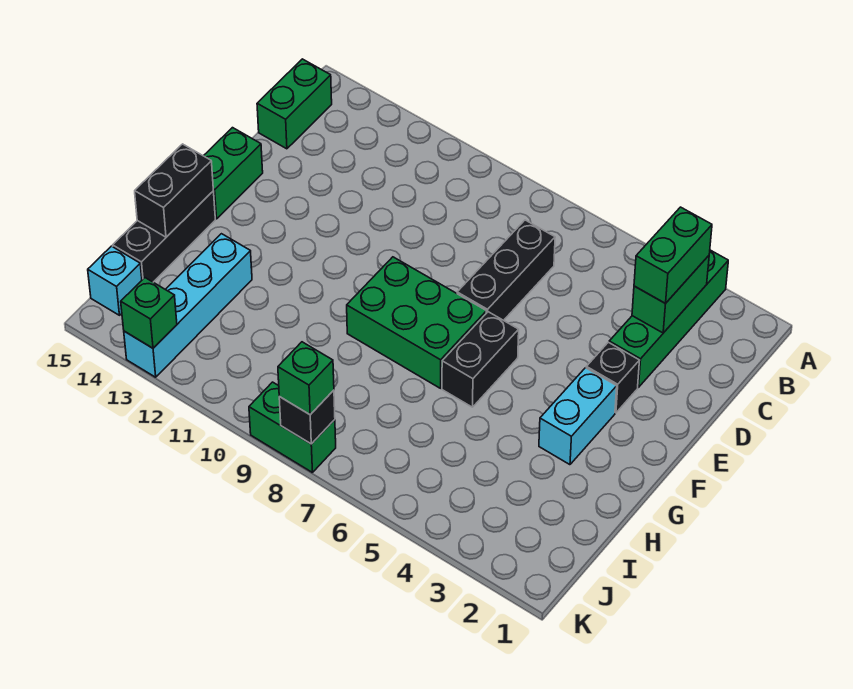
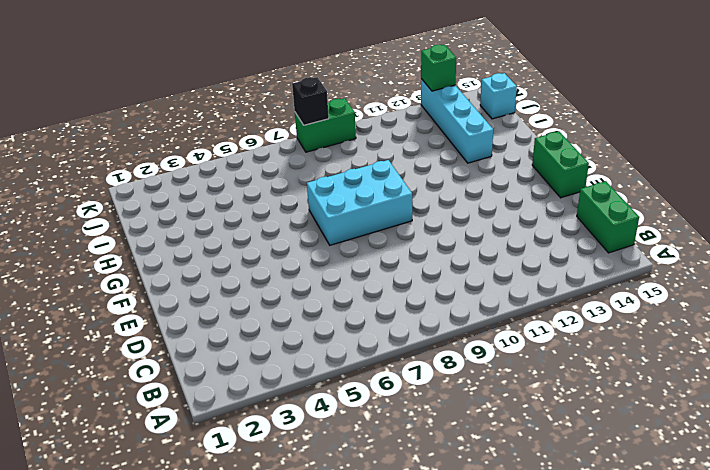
cyan brick F7:G9 level 1 -> green brick F7:G9 level 1
none -> green brick A3:D3 level 1
none -> black brick C7:E7 level 1
none -> black brick E3 level 1

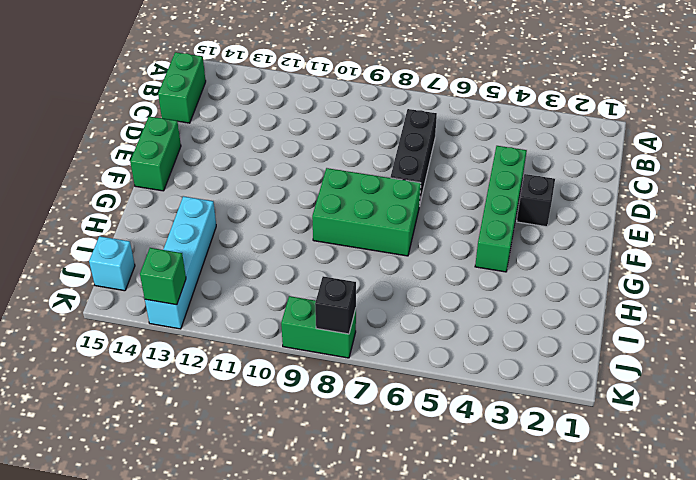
green brick D4:G4 level 1 -> green brick A3:D3 level 1
none -> cyan brick F3:G3 level 1
none -> black brick F6:G6 level 1
none -> black brick G15:I15 level 1

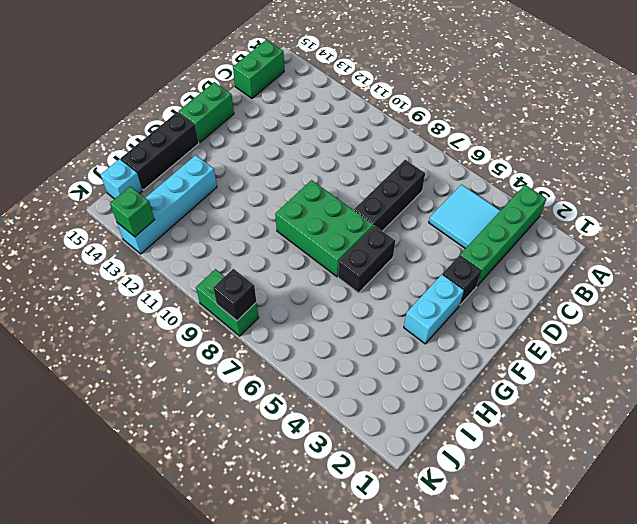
cyan tile B4:C5 level 1 -> none
none -> green brick B3:C3 level 2
none -> black brick G15:H15 level 2
none -> green brick B3:C3 level 3

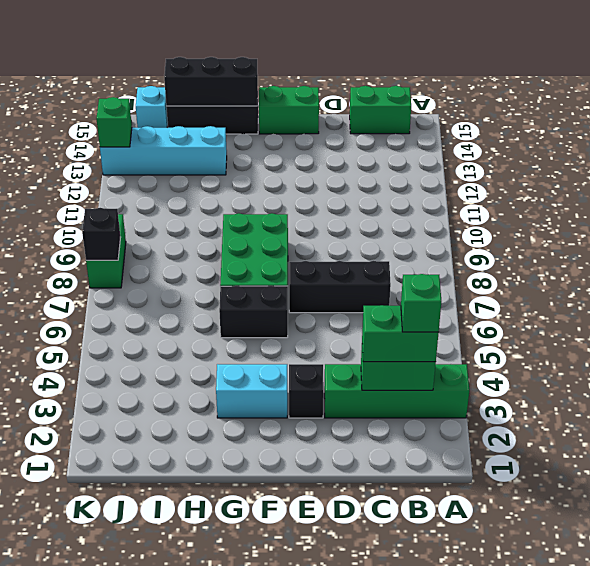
green brick B3 level 4 -> green brick K8 level 3
black brick G15:I15 level 2 -> black brick G15:H15 level 2

